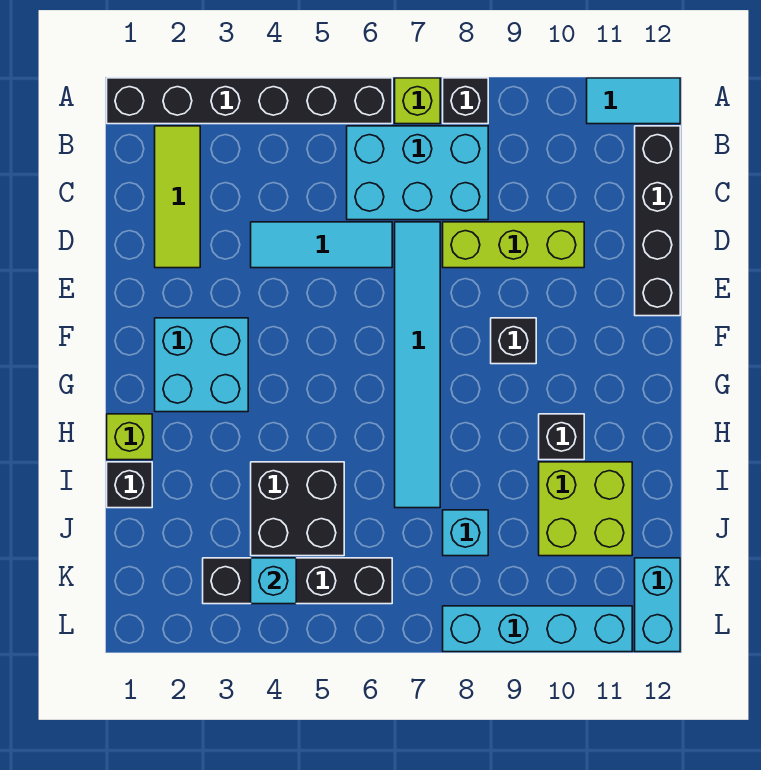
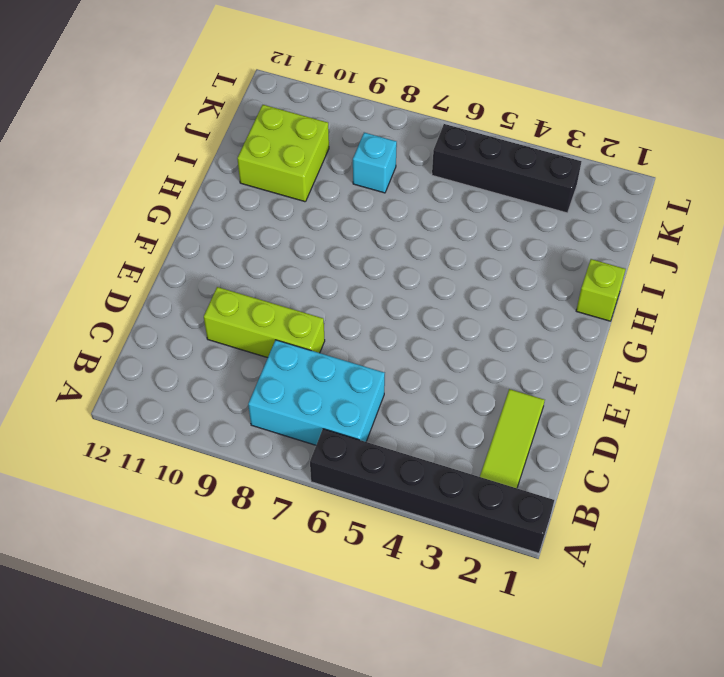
none -> lime brick A7 level 1
none -> black brick A8 level 1
none -> cyan tile A11:A12 level 1

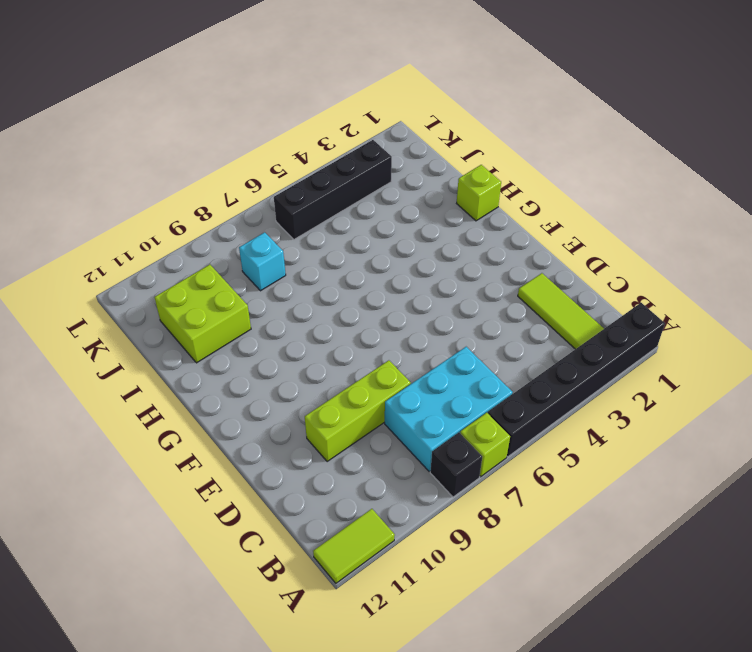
lime tile A11:A12 level 1 -> cyan tile A11:A12 level 1
none -> black brick B12:E12 level 1
none -> cyan tile D4:D6 level 1
none -> cyan tile D7:I7 level 1

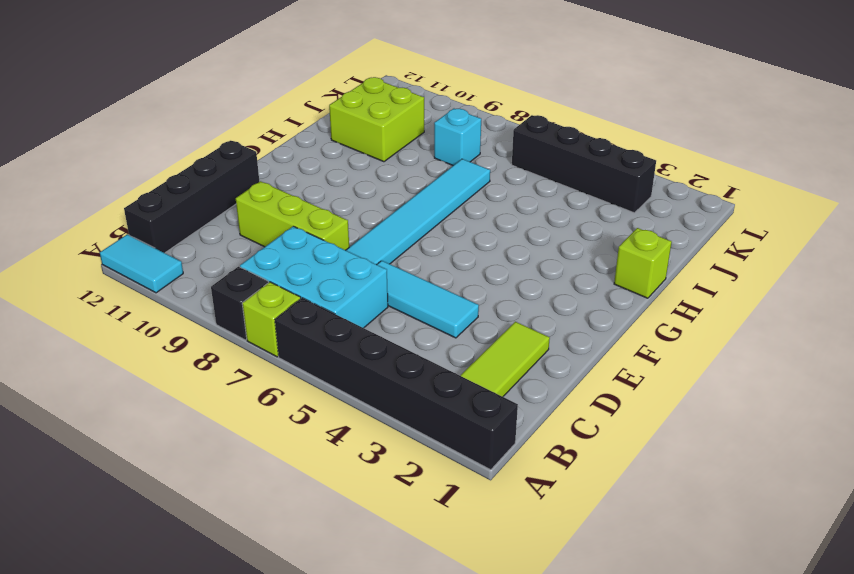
none -> cyan brick F2:G3 level 1
none -> black brick F9 level 1
none -> black brick H10 level 1

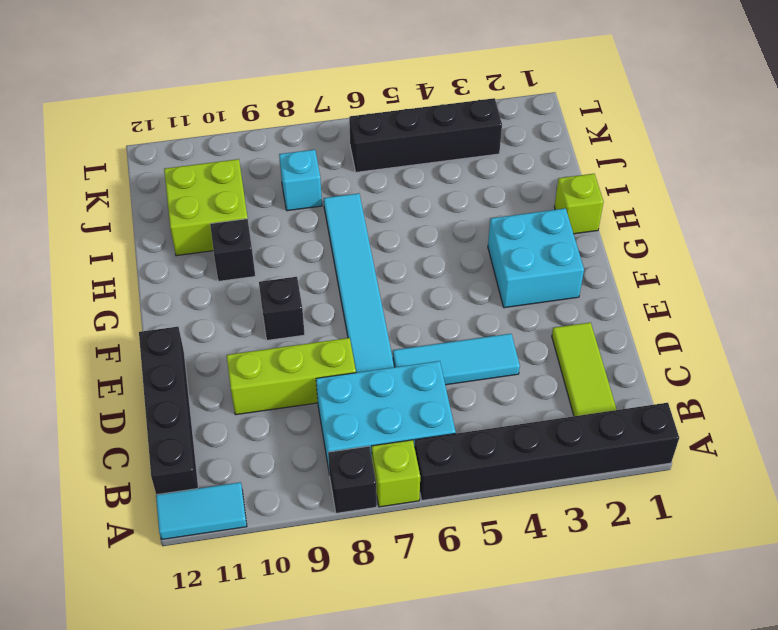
none -> black brick I1 level 1
none -> black brick I4:J5 level 1
none -> cyan brick K12:L12 level 1

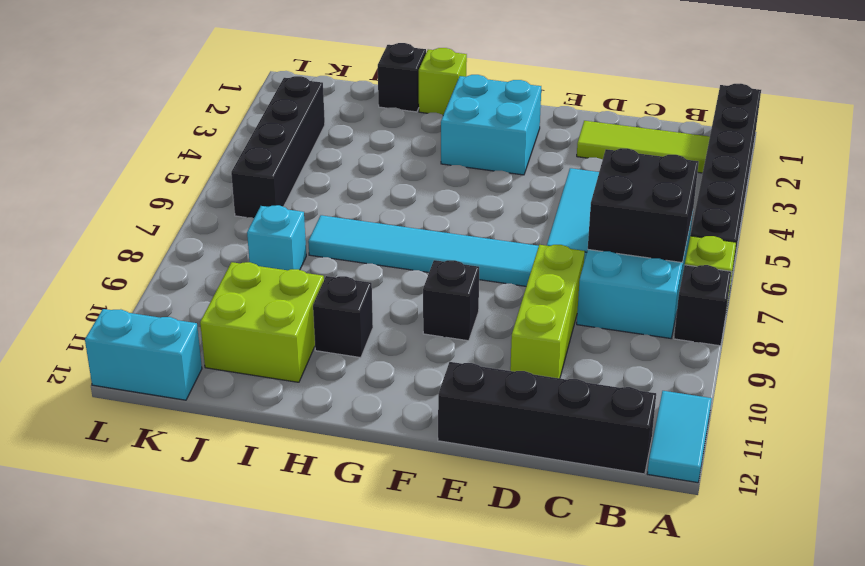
black brick B6:C7 level 2 -> black brick I4:J5 level 1
none -> cyan brick L8:L11 level 1
none -> cyan brick K4 level 2

